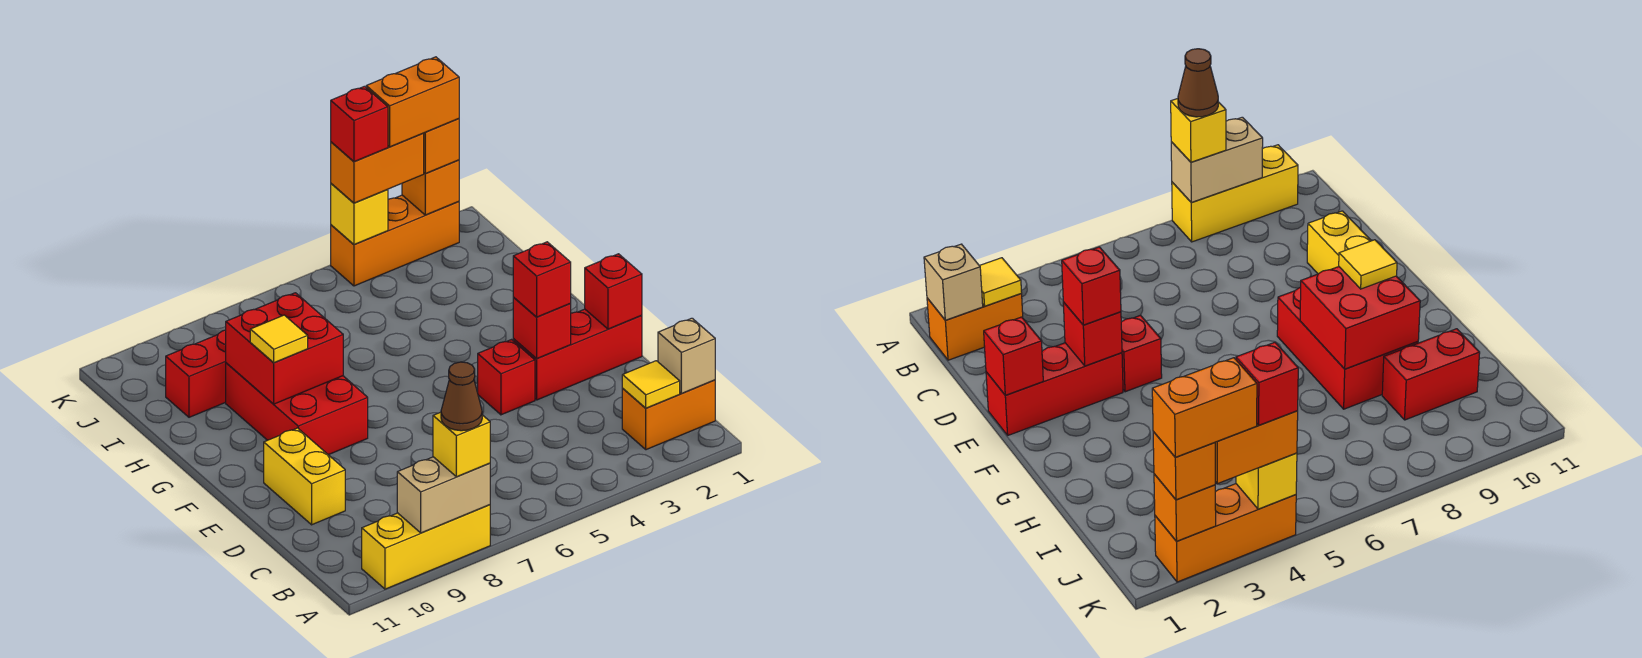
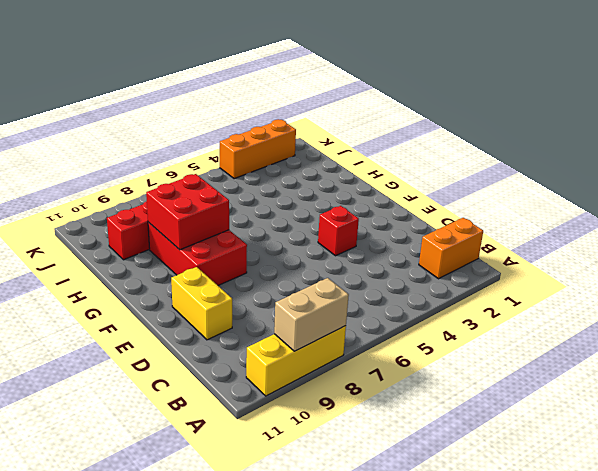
none -> red brick E1:E3 level 1
none -> tan brick B1 level 2
none -> yellow tile B2 level 2

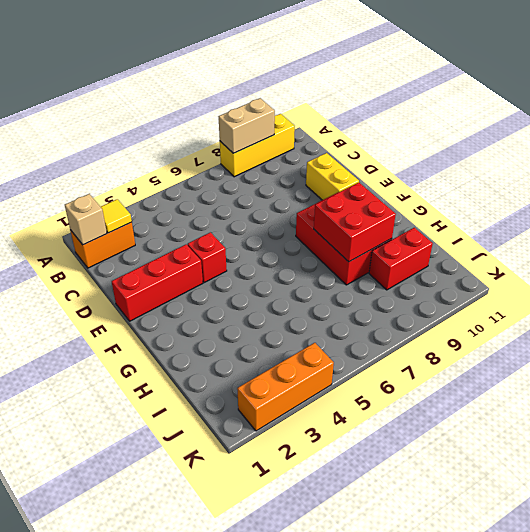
none -> red brick E1 level 2
none -> red brick E3 level 2
none -> orange brick K2 level 2

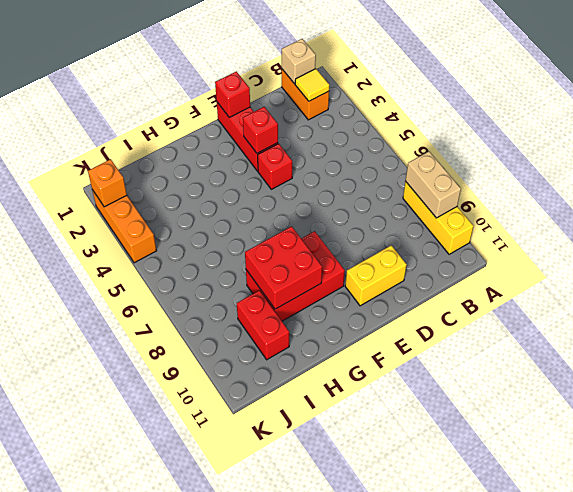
none -> yellow brick K4 level 2
none -> yellow brick A8 level 3
none -> red brick E3 level 3

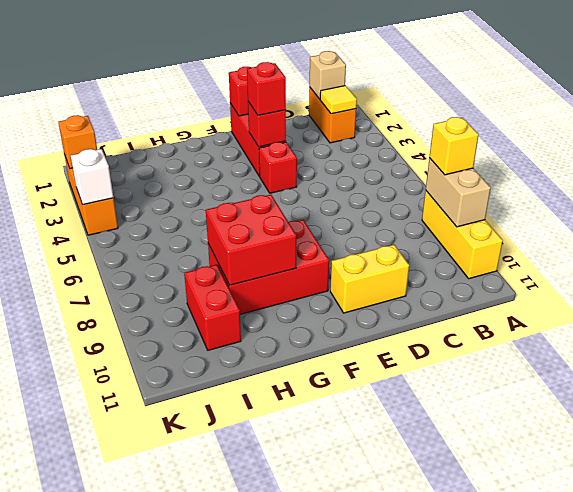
white brick K4 level 2 -> yellow brick K4 level 2
none -> yellow tile G9 level 3
none -> orange brick K2 level 3
none -> orange brick K3:K4 level 3

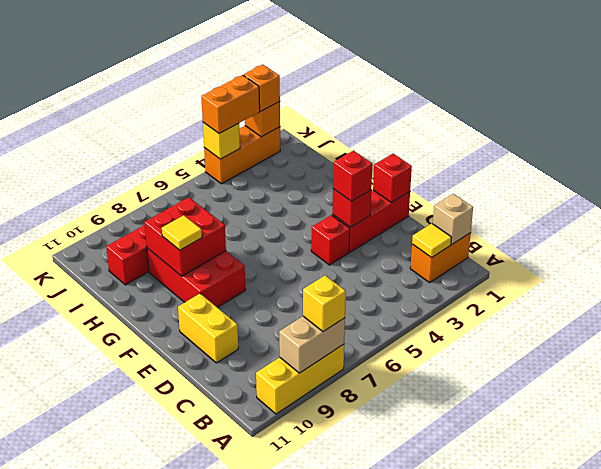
none -> brown cone A8 level 4
none -> orange brick K2:K3 level 4
none -> red brick K4 level 4

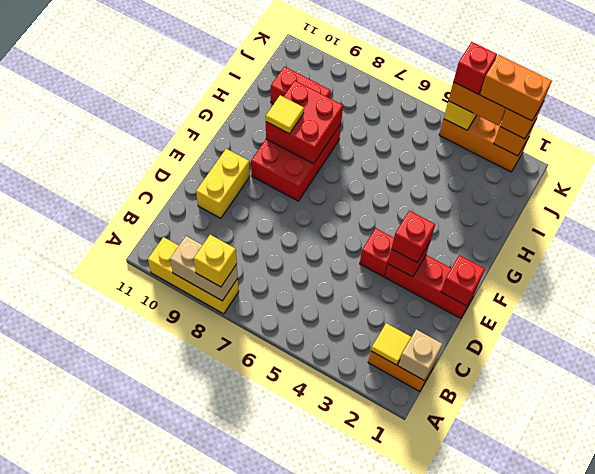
none -> brown cone A8 level 4

